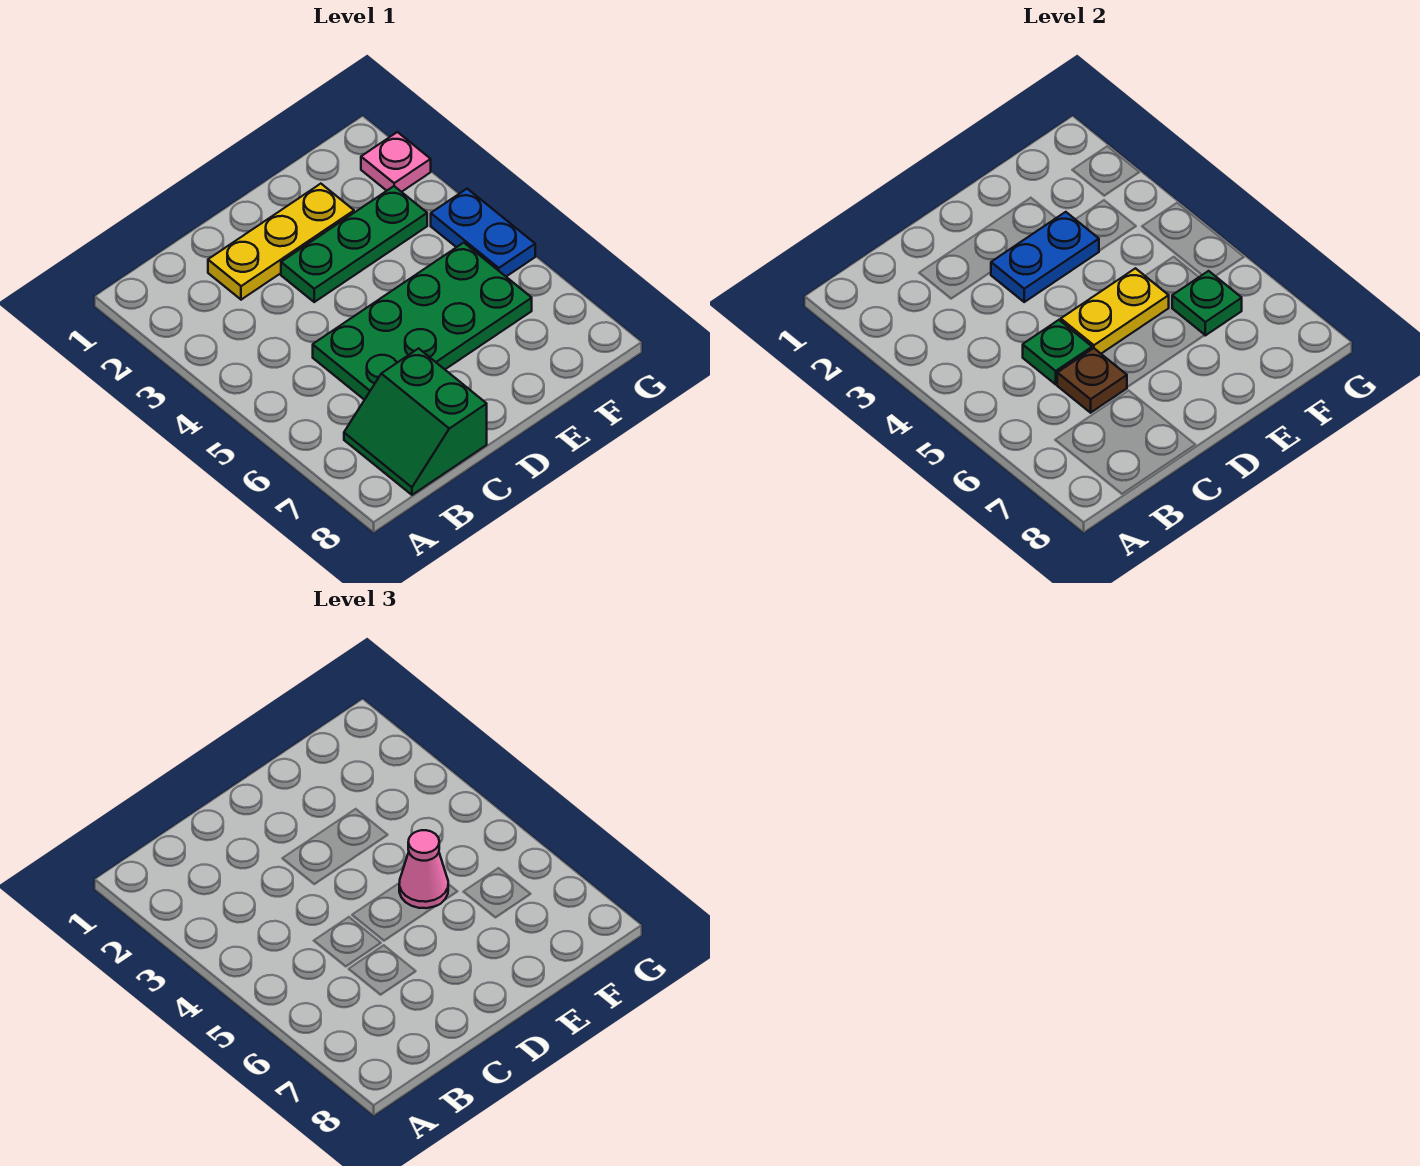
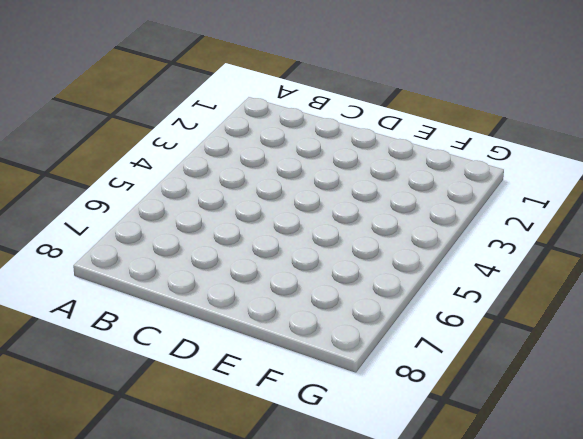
none -> green slope B7:C8 level 1 top C
none -> yellow plate C2:E2 level 1
none -> green plate C5:F6 level 1

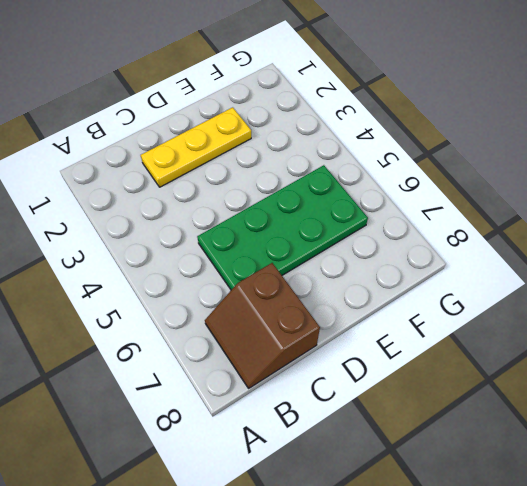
brown slope B7:C8 level 1 top C -> green slope B7:C8 level 1 top C
none -> green plate D3:F3 level 1
none -> pink plate G2 level 1
none -> blue plate G4:G5 level 1

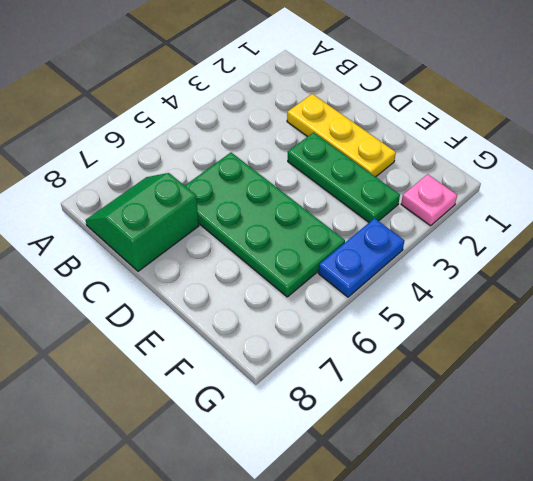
none -> green plate C5 level 2
none -> brown plate C6 level 2
none -> blue plate D3:E3 level 2

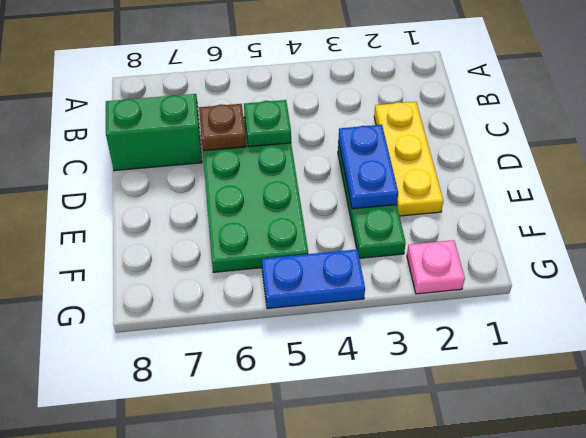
none -> yellow plate D5:E5 level 2
none -> green plate F6 level 2
none -> pink cone E5 level 3

